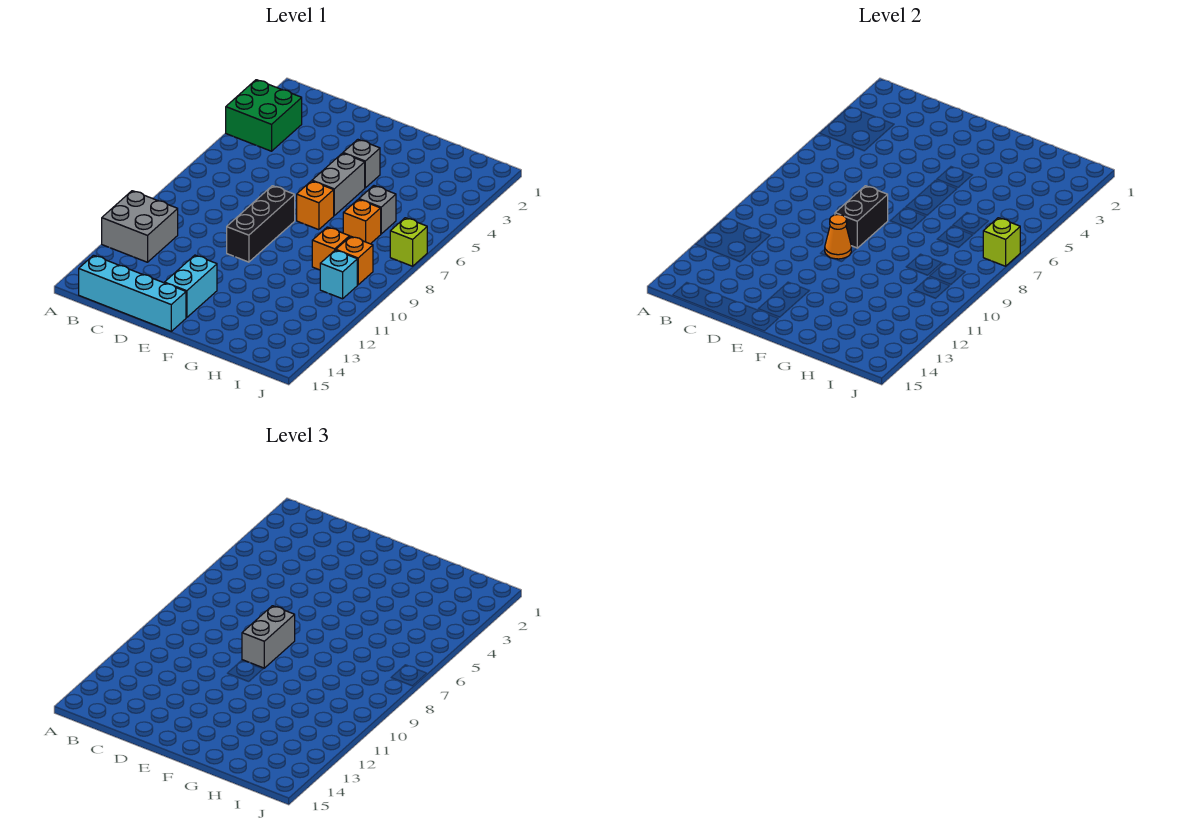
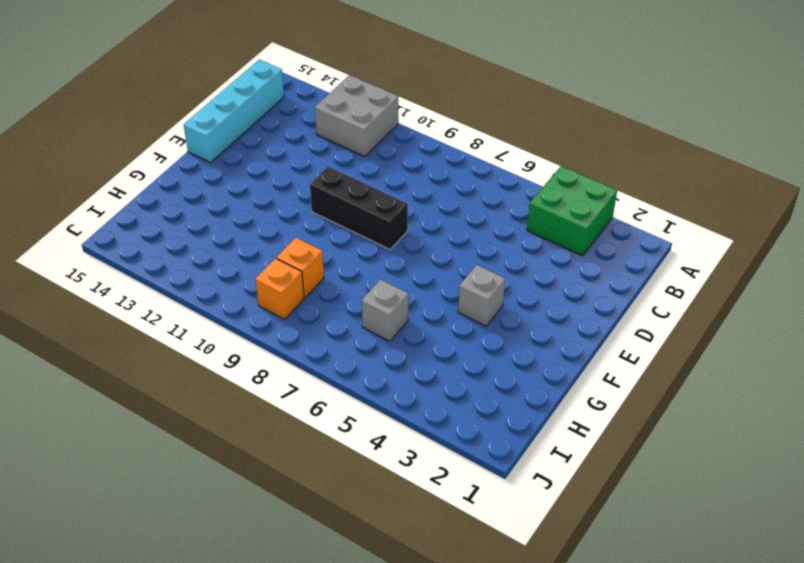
none -> cyan brick E13:E14 level 1
none -> grey brick F5:F6 level 1
none -> orange brick F7 level 1

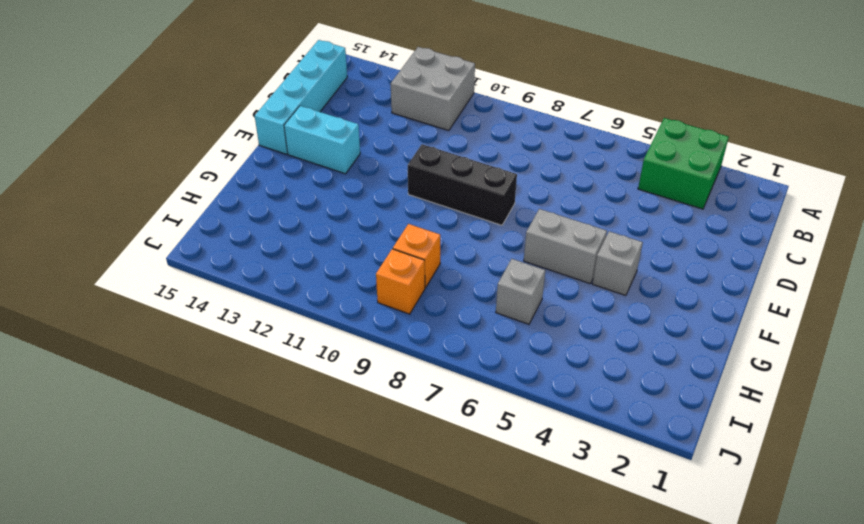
none -> orange brick F7 level 1
none -> orange brick H7 level 1
none -> cyan brick I10 level 1

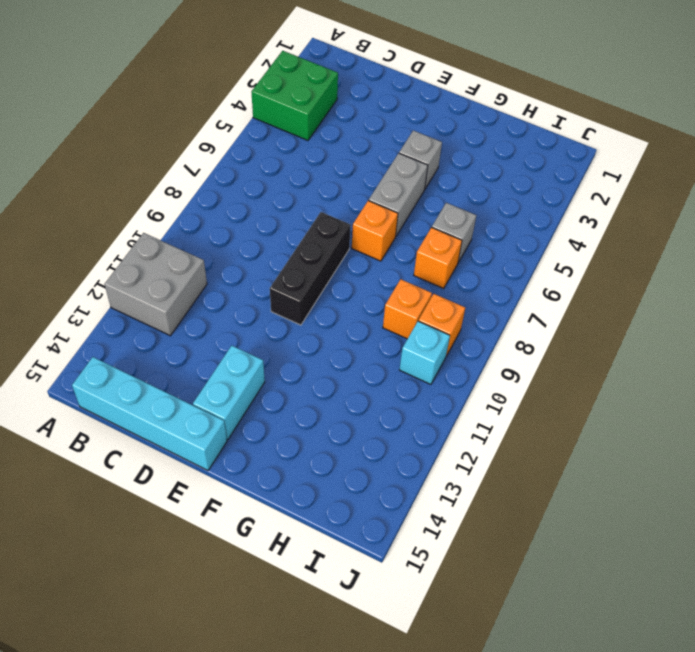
none -> lime brick J7 level 1
none -> black brick E8:E9 level 2
none -> orange cone E10 level 2

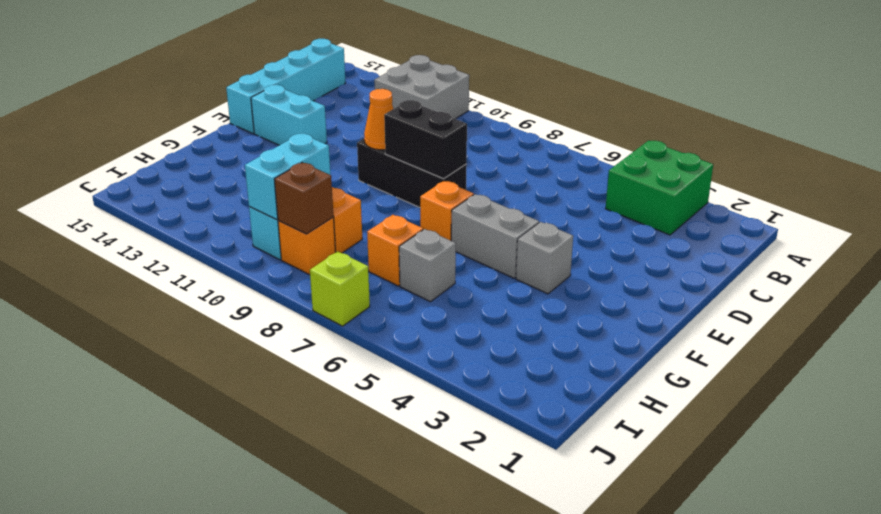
cyan brick H10:I10 level 2 -> none
brown brick I9 level 2 -> none
none -> lime brick J7 level 2
none -> grey brick E8:E9 level 3

